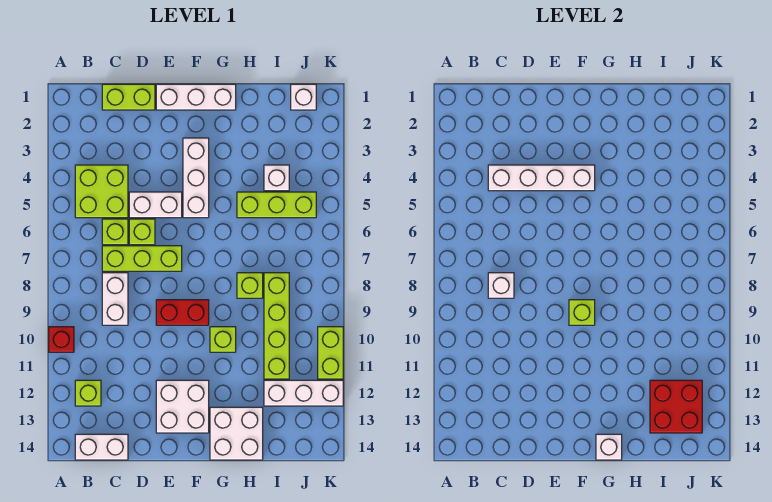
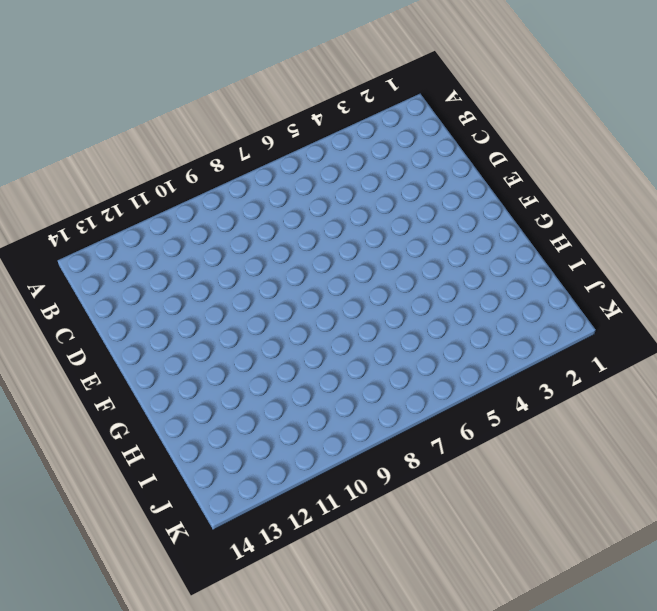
none -> red brick A10 level 1
none -> lime brick B4:C5 level 1
none -> lime brick B12 level 1

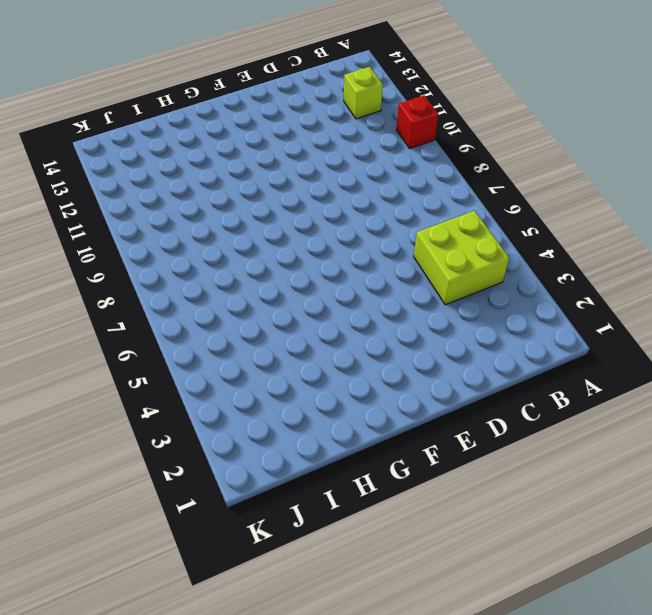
none -> white brick B14:C14 level 1
none -> lime brick C1:D1 level 1
none -> lime brick C6 level 1

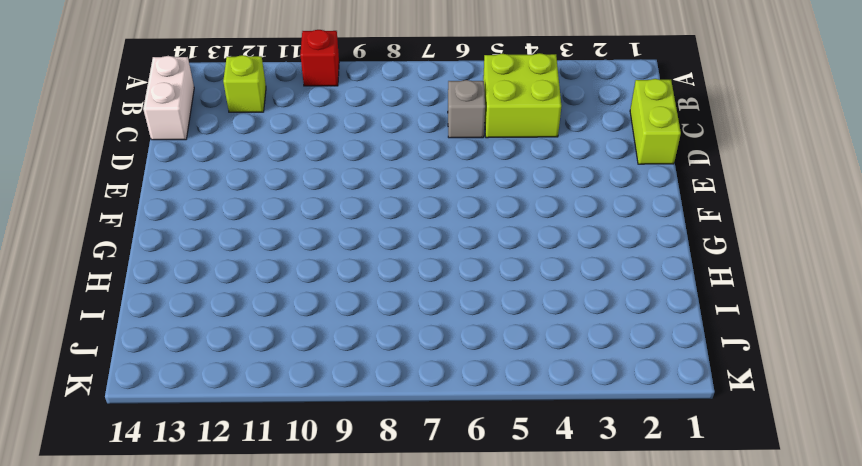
grey brick C6 level 1 -> lime brick C6 level 1
none -> lime brick C7:E7 level 1
none -> white brick C8:C9 level 1
none -> white brick D5:E5 level 1

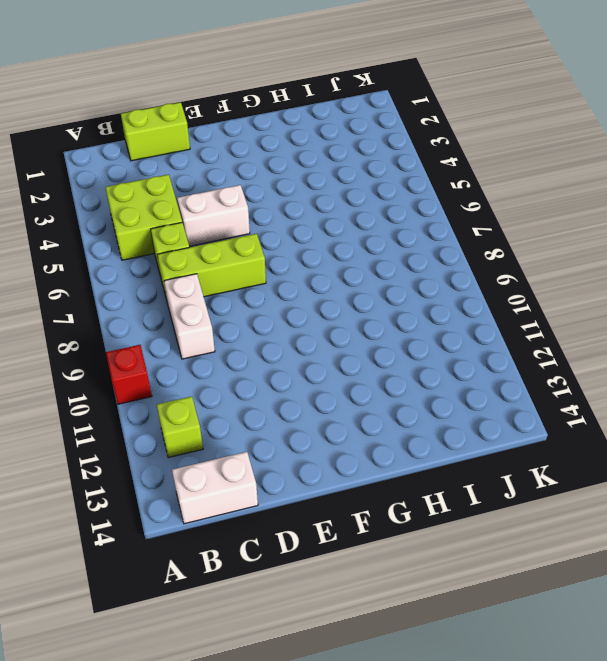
none -> lime brick D6 level 1
none -> white brick E1:G1 level 1
none -> red brick E9:F9 level 1

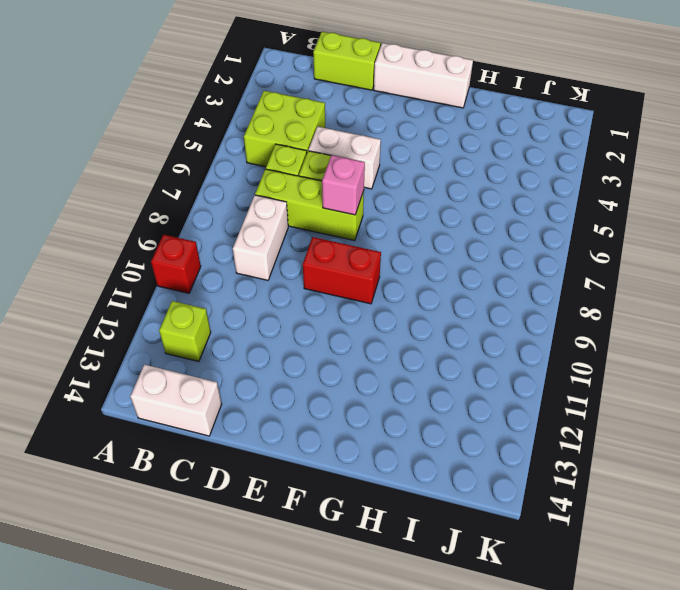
pink brick E7 level 2 -> none
none -> white brick E12:F13 level 1
none -> white brick F3:F5 level 1
none -> lime brick G10 level 1

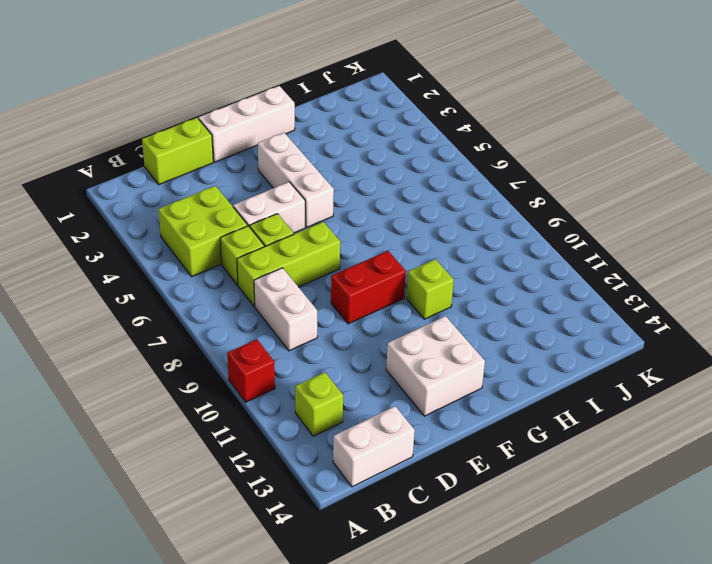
none -> white brick G13:H14 level 1
none -> lime brick H5:J5 level 1
none -> lime brick H8 level 1

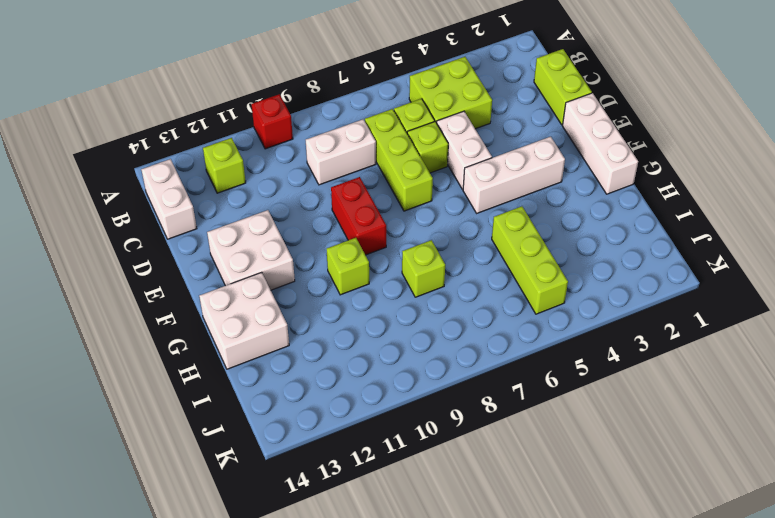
none -> white brick I4 level 1
none -> lime brick I8:I11 level 1
none -> white brick I12:K12 level 1

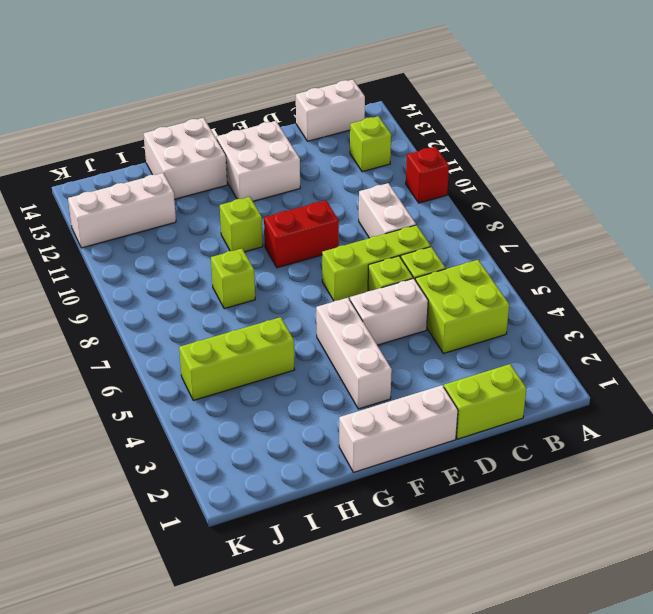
none -> white brick I4 level 1
none -> lime brick I8:I11 level 1
none -> white brick J1 level 1

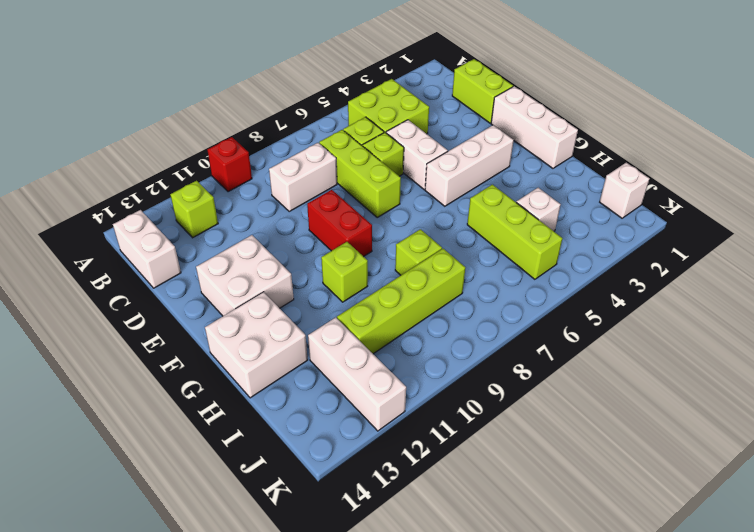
none -> lime brick K10:K11 level 1
none -> white brick C4:F4 level 2
none -> white brick C8 level 2

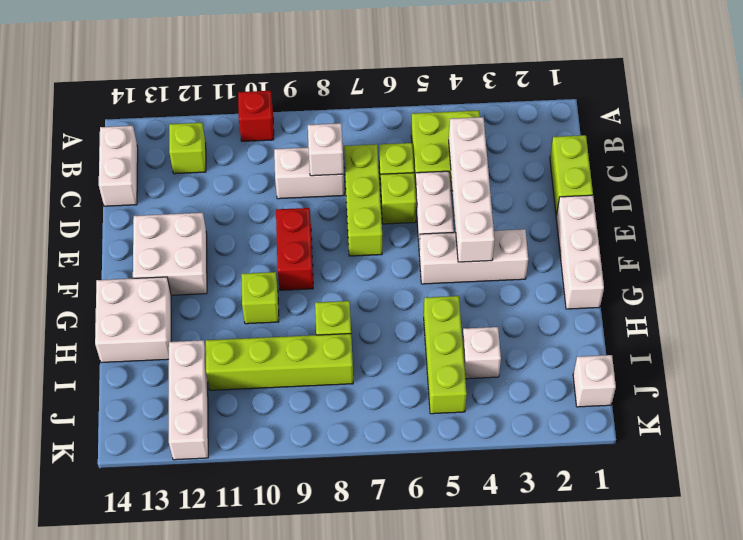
none -> lime brick K10:K11 level 1
none -> lime brick F9 level 2
none -> white brick G14 level 2

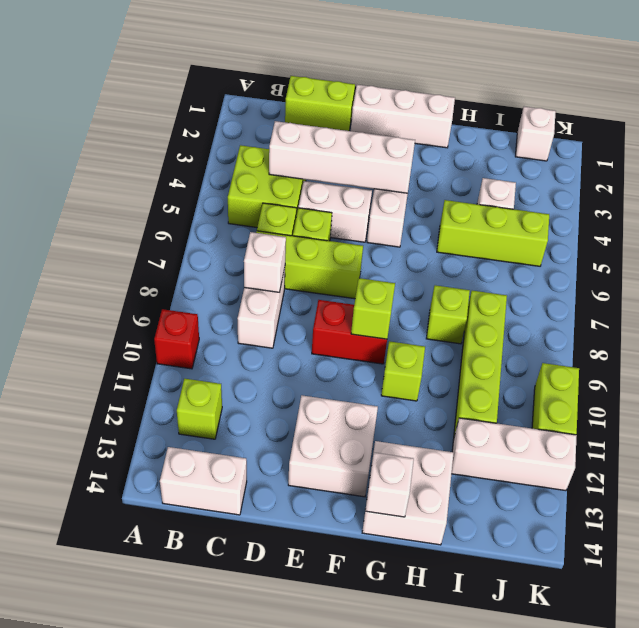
none -> red brick I12:J13 level 2

